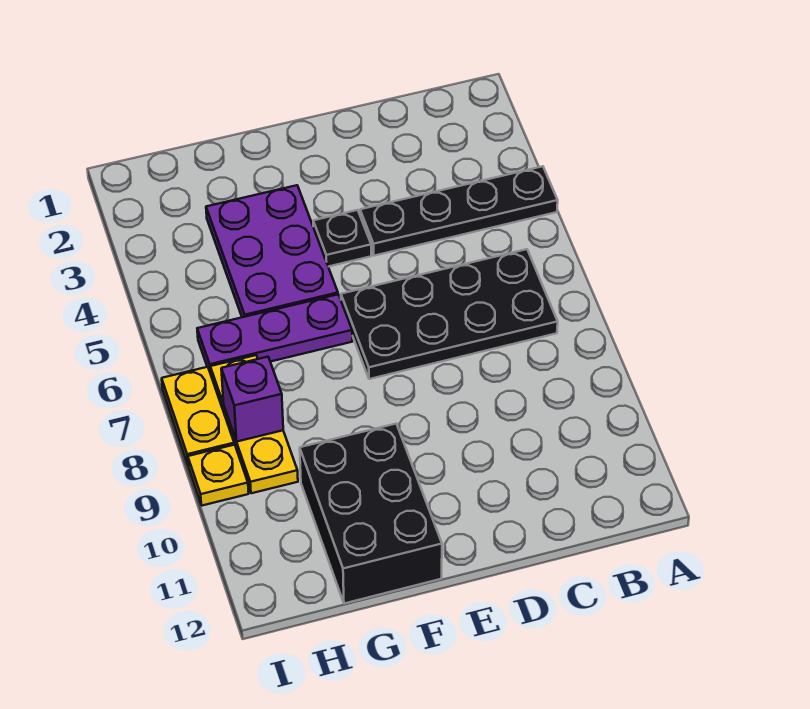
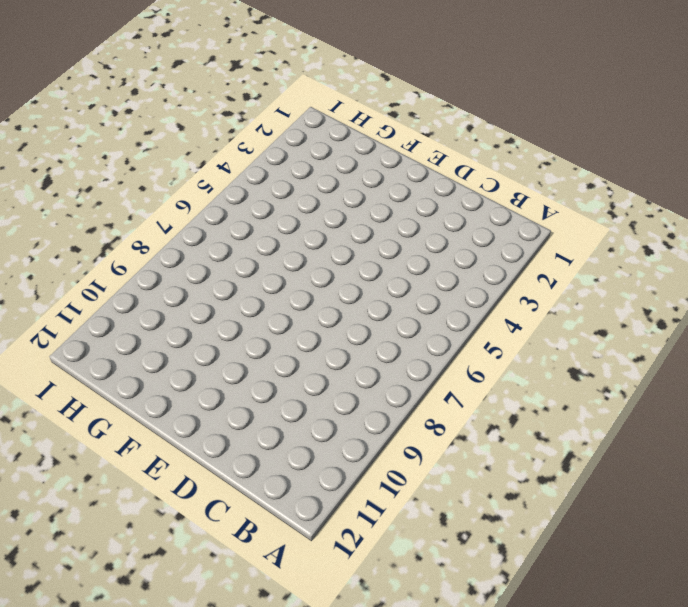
none -> black plate A4:D4 level 1
none -> black plate B6:E7 level 1

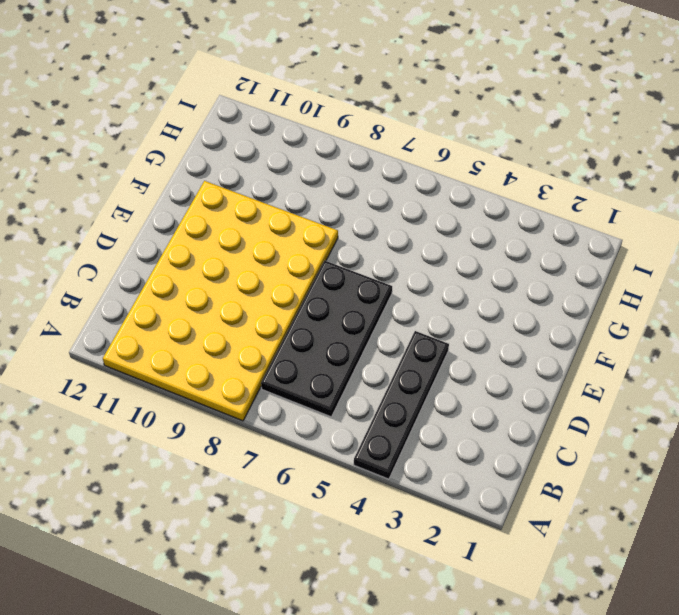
yellow plate A8:F11 level 1 -> black brick F10:G12 level 1
none -> black plate E4 level 1
none -> purple plate F3:G5 level 1

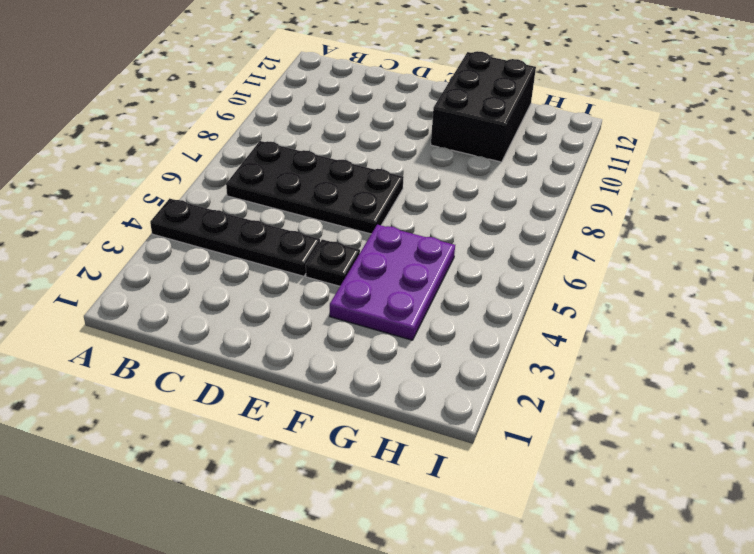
none -> purple plate F6:H6 level 1
none -> yellow plate H7:H9 level 1

